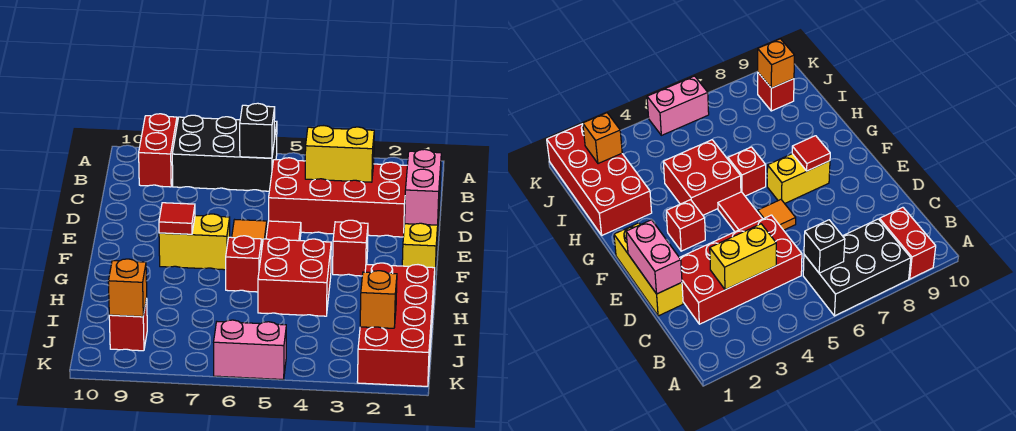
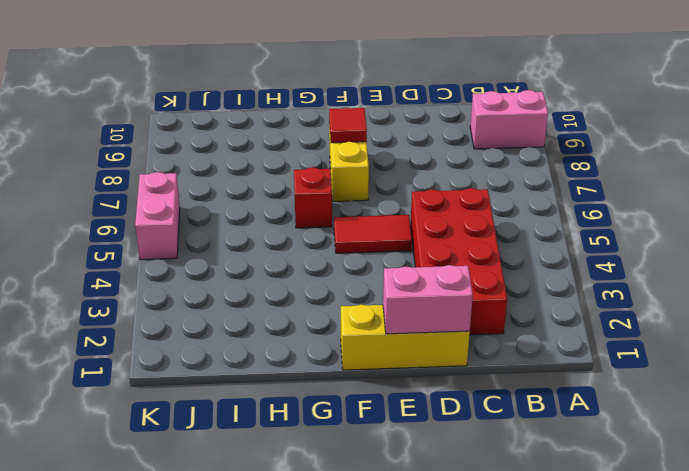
pink brick A9:B9 level 1 -> red brick A9:B9 level 1
none -> black brick A6:B8 level 1
none -> orange tile E6 level 1
none -> red brick F3 level 1

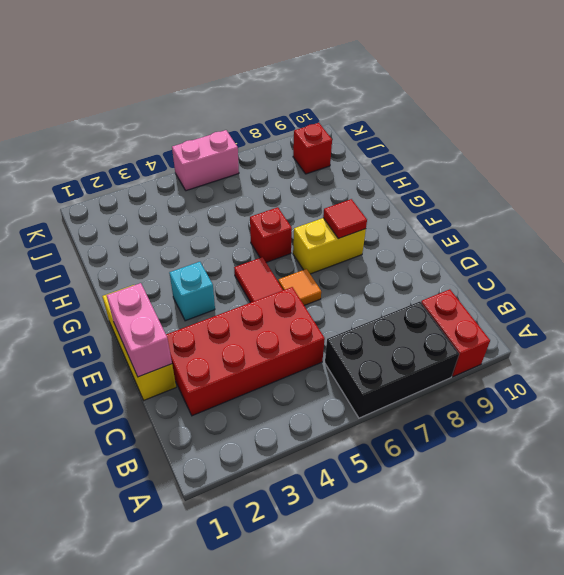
cyan brick F3 level 1 -> red brick F3 level 1
none -> red brick G4:H5 level 1
none -> red brick H1:K2 level 1
none -> black brick B6 level 2

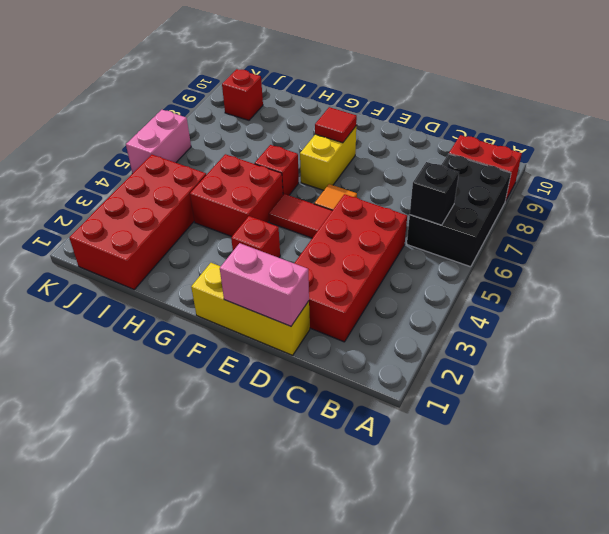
red brick I1:J4 level 1 -> red brick H1:K2 level 1
none -> yellow brick C3:C4 level 2
none -> orange brick J2 level 2
none -> orange brick J9 level 2

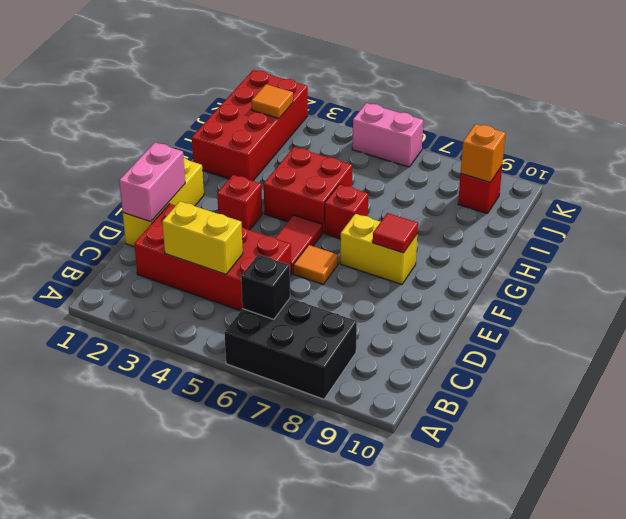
orange tile J2 level 2 -> orange brick J2 level 2
none -> red brick A9:B9 level 1

